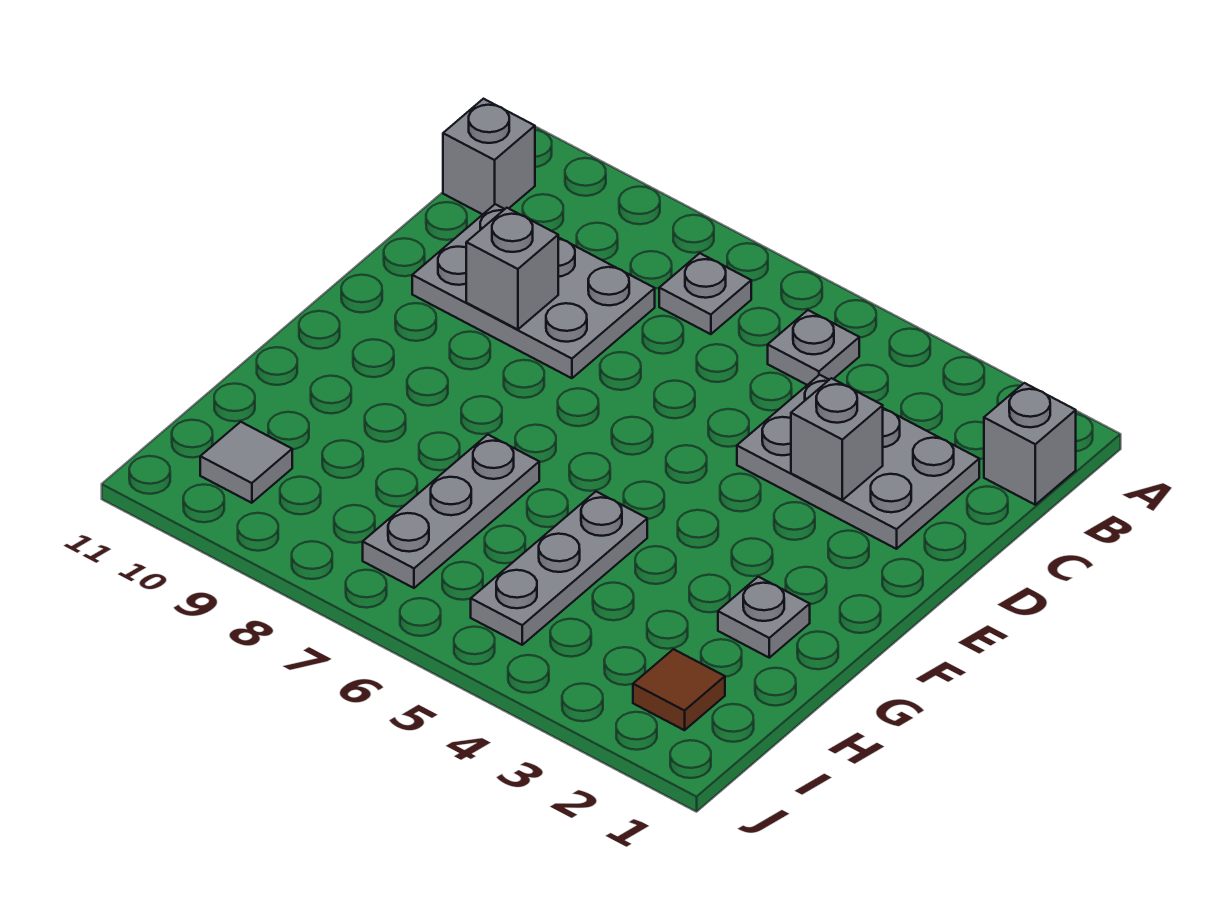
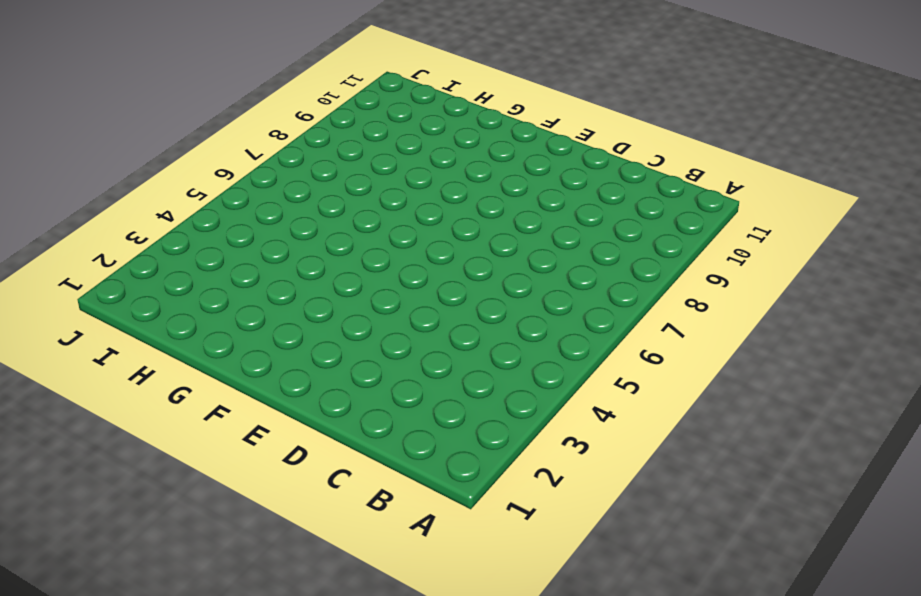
none -> grey brick B1 level 1
none -> grey plate B5 level 1
none -> grey plate B7 level 1

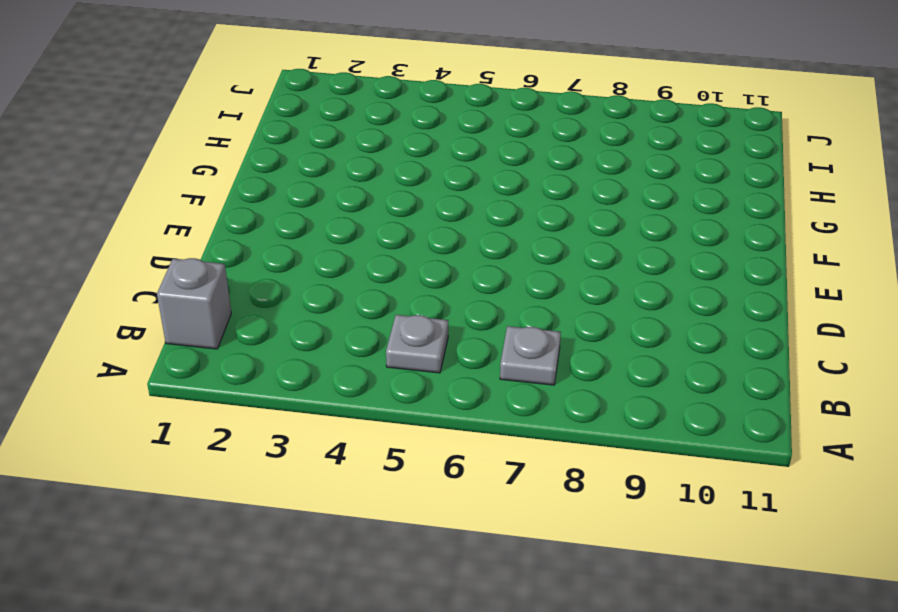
none -> grey brick B11 level 1
none -> grey plate C2:D4 level 1
none -> grey plate C8:D10 level 1

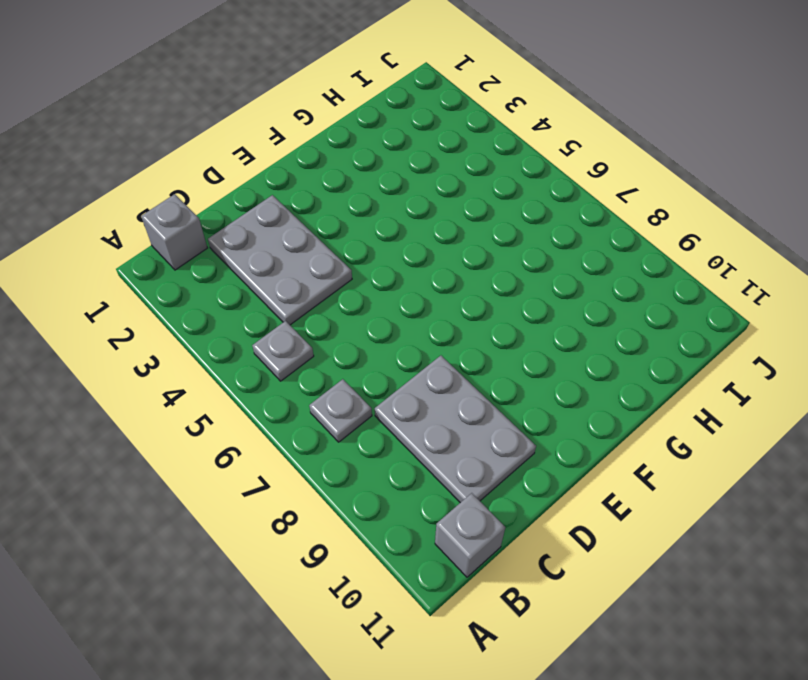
none -> grey plate G2 level 1
none -> grey plate G5:I5 level 1
none -> grey plate G7:I7 level 1

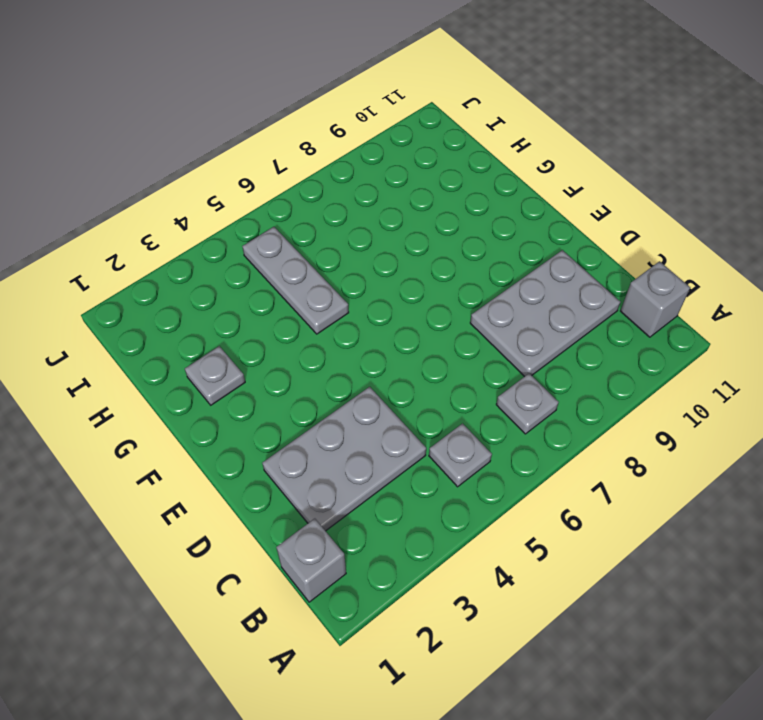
none -> grey plate G7:I7 level 1
none -> brown tile I2 level 1
none -> grey tile I10 level 1

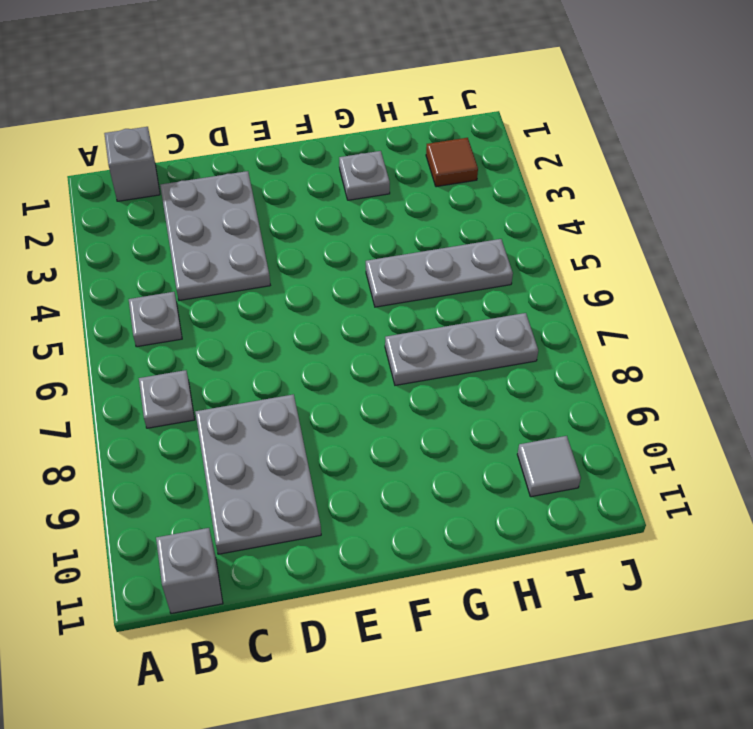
none -> grey brick D3 level 2
none -> grey brick D9 level 2

